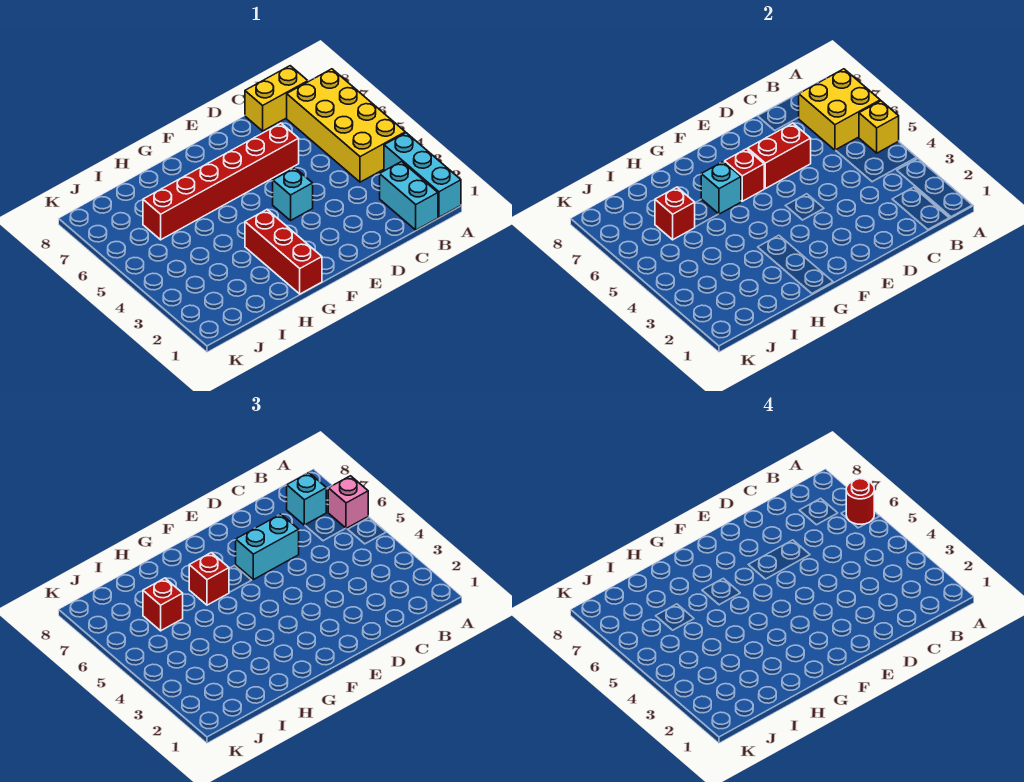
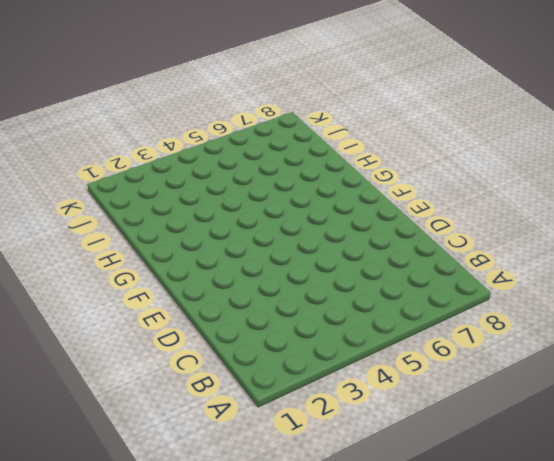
none -> cyan brick A1:A3 level 1
none -> yellow brick A4:B7 level 1
none -> cyan brick B1:B2 level 1

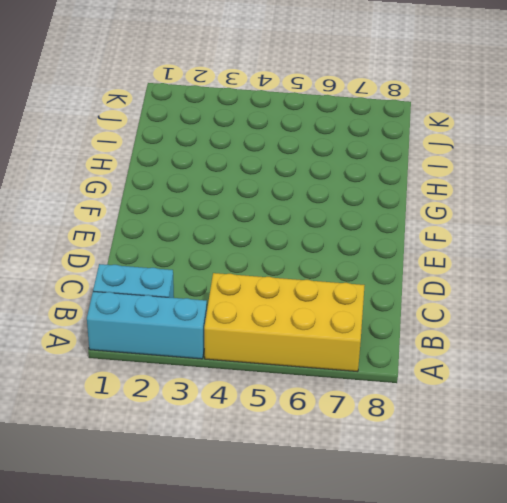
none -> yellow brick B8:C8 level 1
none -> red brick D6:I6 level 1
none -> cyan brick E4 level 1

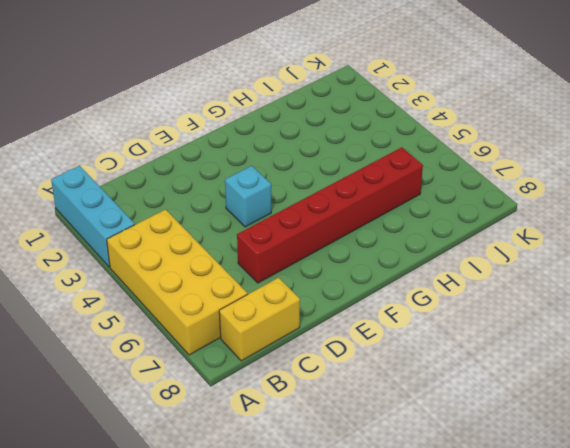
none -> cyan brick B1:B2 level 1
none -> red brick G1:G3 level 1
none -> yellow brick A5 level 2

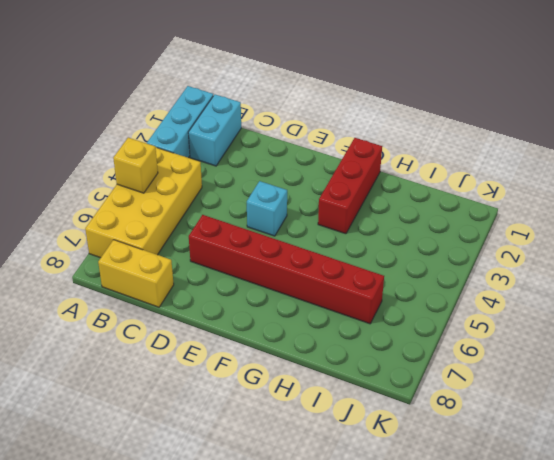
none -> yellow brick A6:B7 level 2
none -> red brick D6:E6 level 2
none -> red brick F6 level 2

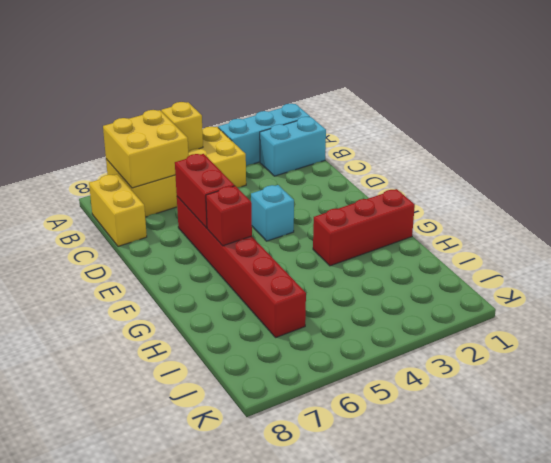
none -> cyan brick G6 level 2
none -> red brick I6 level 2
none -> pink brick A6 level 3

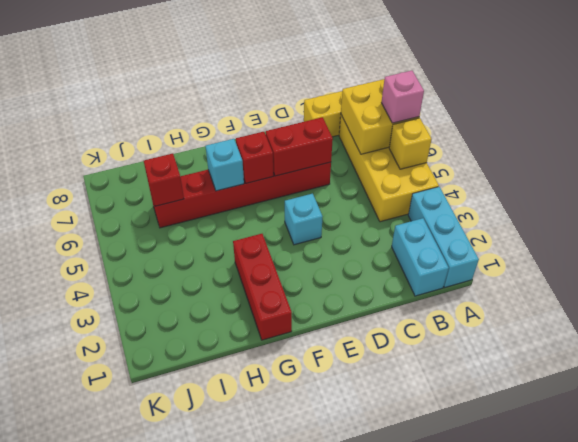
none -> cyan brick B7 level 3
none -> cyan brick D6:E6 level 3
none -> red brick G6 level 3

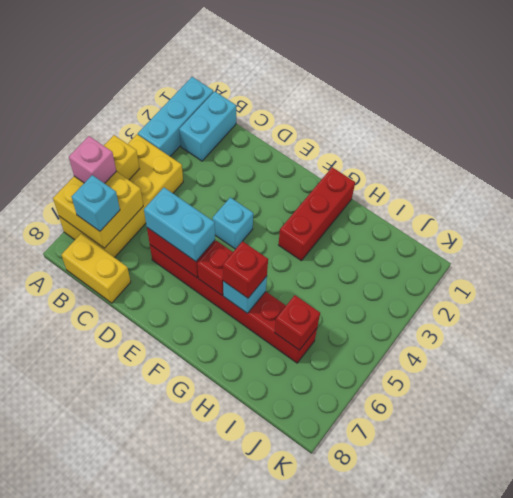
none -> red brick I6 level 3
none -> red round brick A6 level 4

